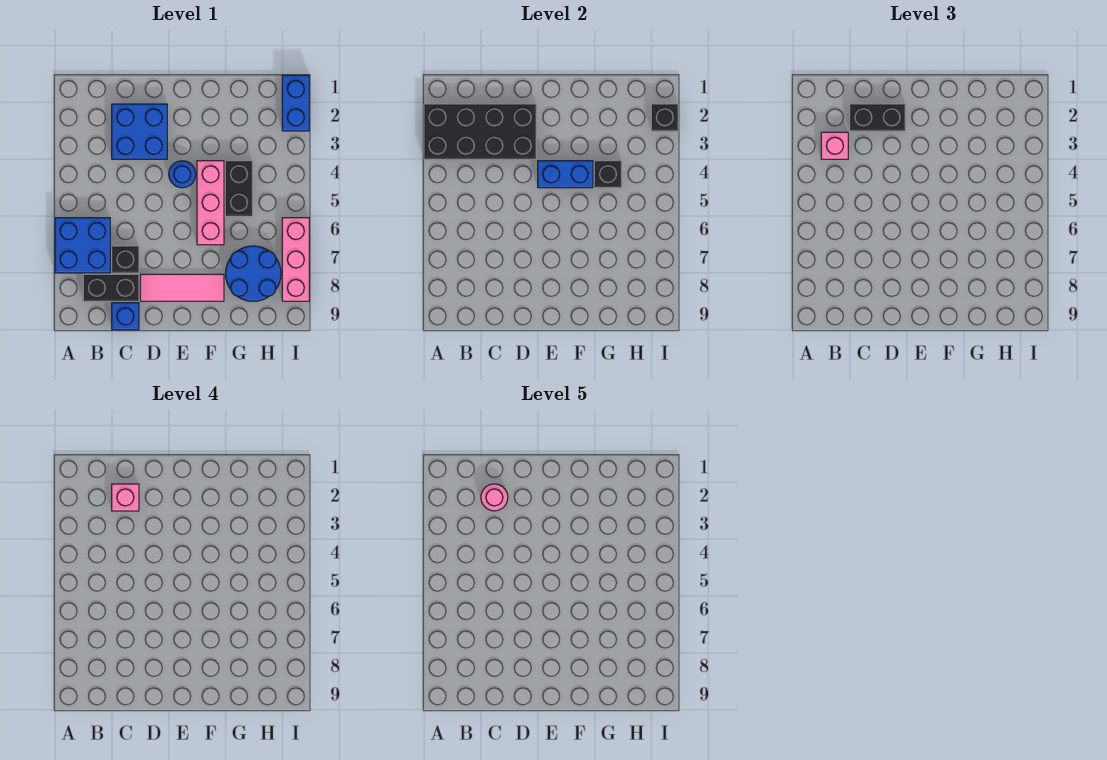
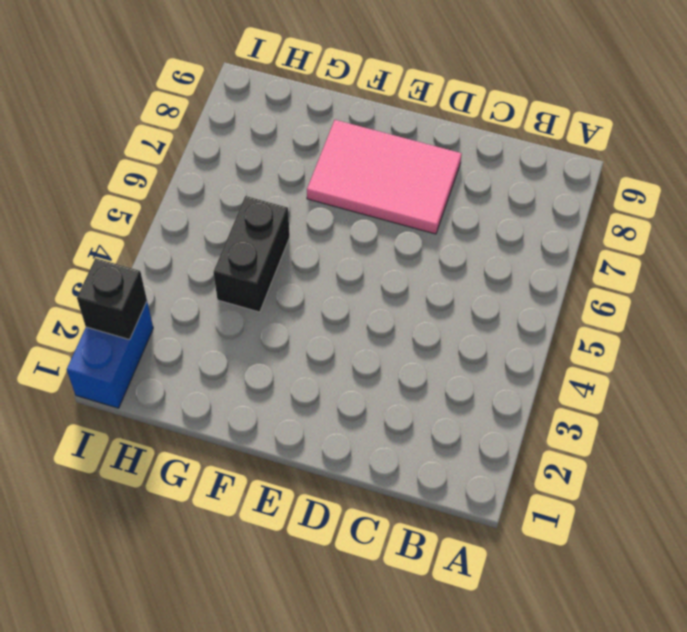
pink tile D7:F8 level 1 -> pink tile D8:F8 level 1
none -> blue brick A6:B7 level 1
none -> black brick B8:C8 level 1
none -> blue brick C2:D3 level 1

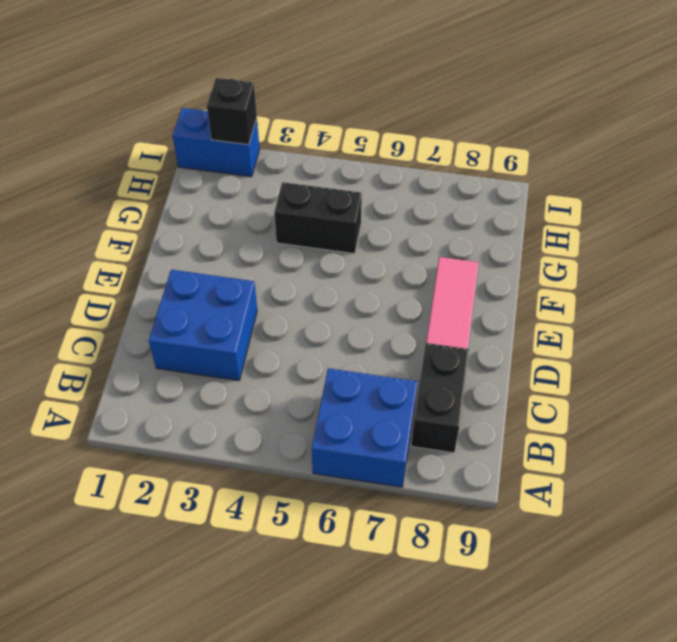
none -> black brick C7 level 1
none -> blue brick C9 level 1
none -> blue round brick E4 level 1

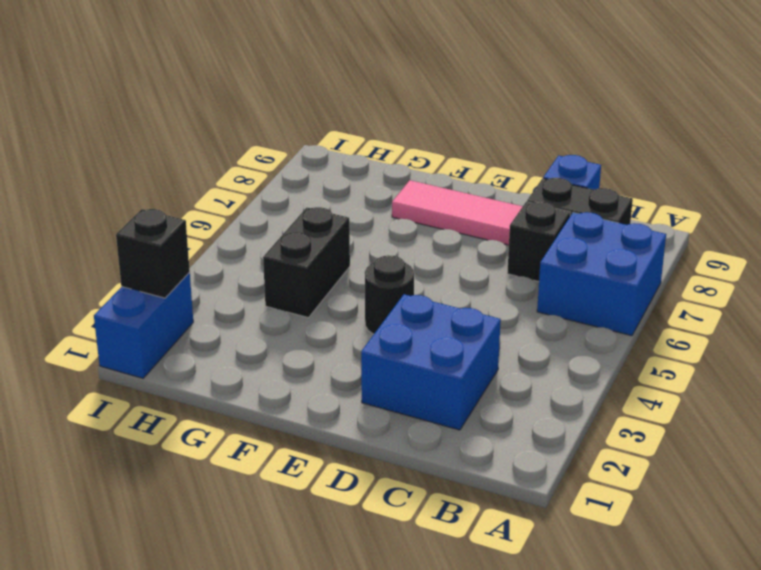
black round brick E4 level 1 -> blue round brick E4 level 1
none -> pink brick F4:F6 level 1
none -> blue round brick G7:H8 level 1
none -> pink brick I6:I8 level 1

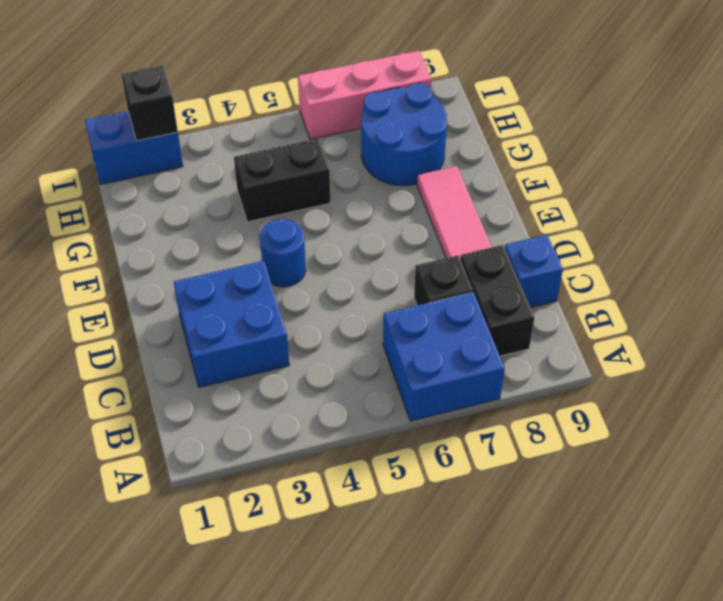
none -> pink brick F4:F6 level 1
none -> black brick A2:D3 level 2
none -> blue brick E4:F4 level 2

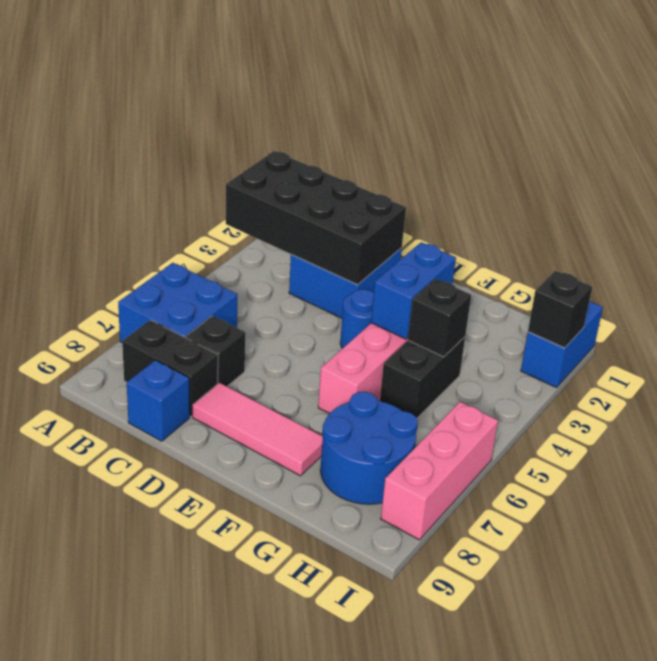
blue brick F3:F4 level 2 -> blue brick E4:F4 level 2
none -> pink brick B3 level 3
none -> black brick C2:D2 level 3
none -> pink brick C2 level 4

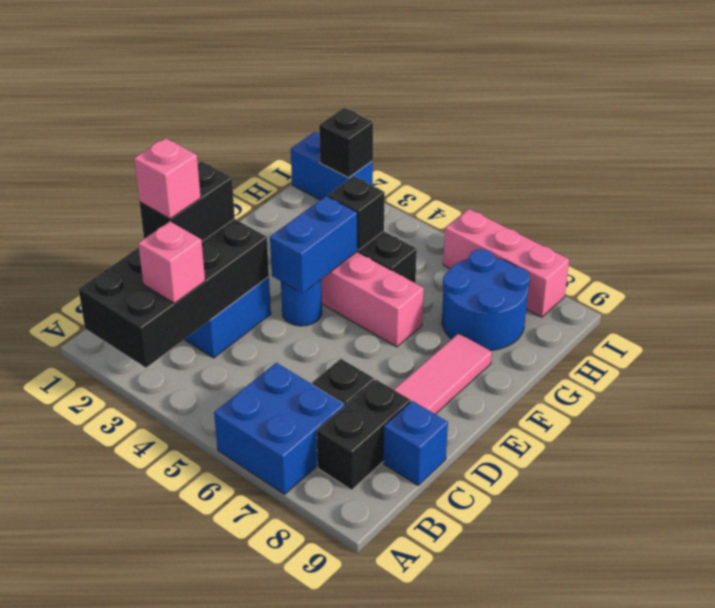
none -> pink round brick C2 level 5

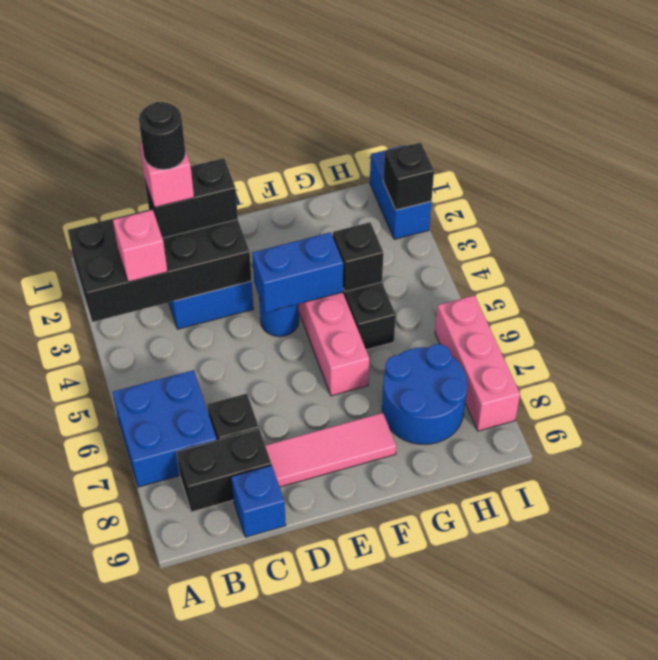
black round brick C2 level 5 -> pink round brick C2 level 5

